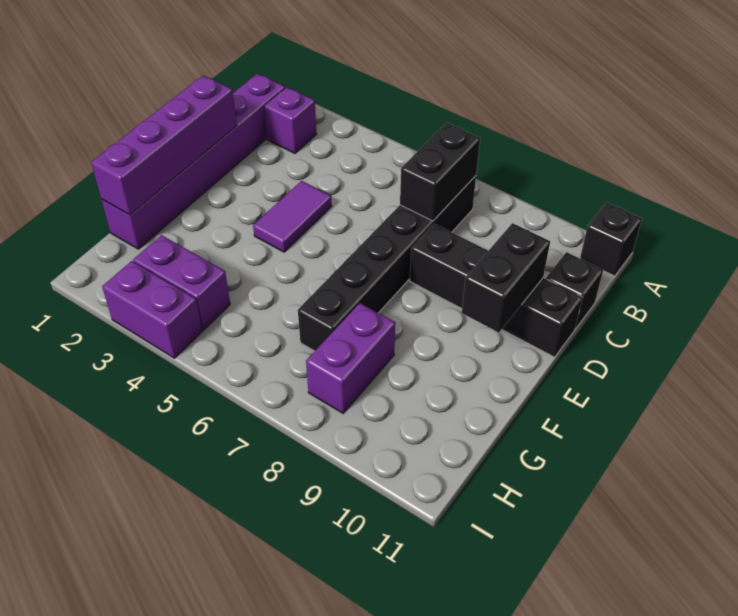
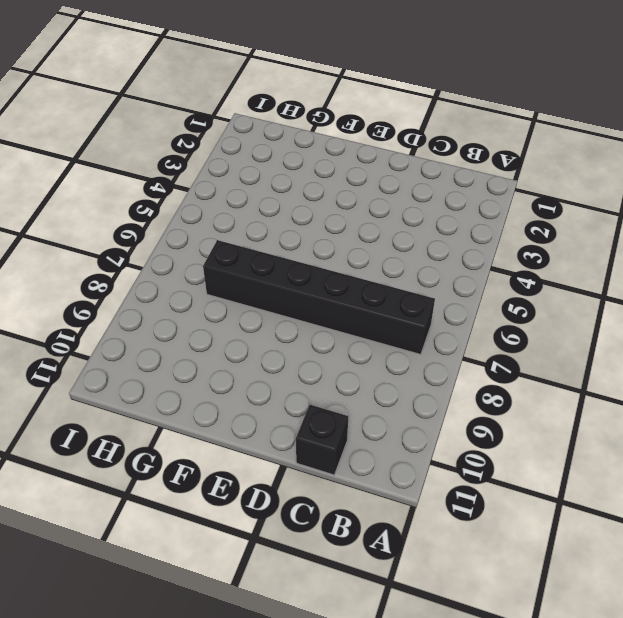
none -> black brick A11 level 1
none -> purple brick B1:G1 level 1
none -> purple brick B2 level 1

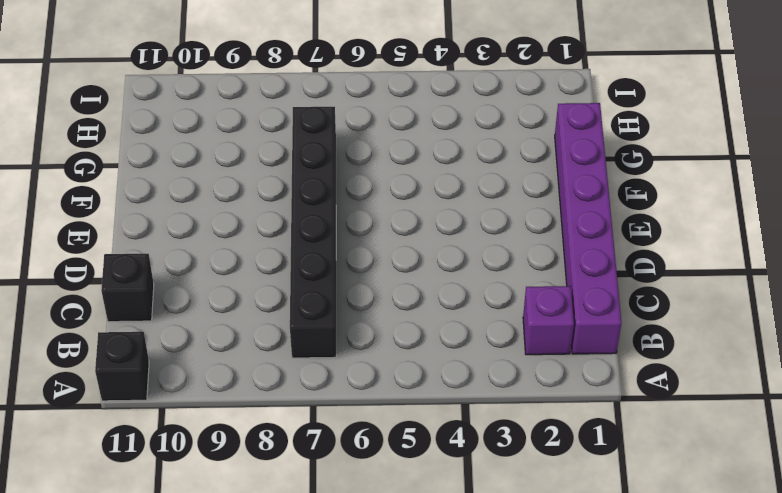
none -> purple tile D4:E4 level 1
none -> black brick D8:D11 level 1
none -> purple brick G8:H8 level 1

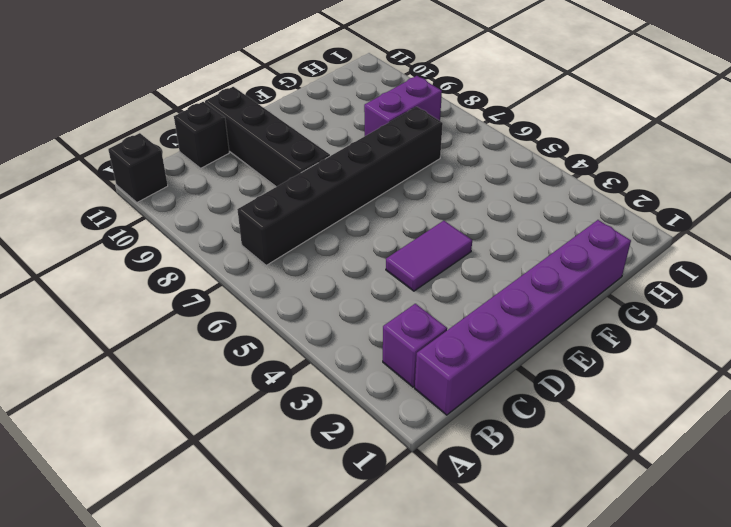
none -> purple brick H3:H4 level 1
none -> purple brick I3:I4 level 1
none -> black brick B7:C7 level 2

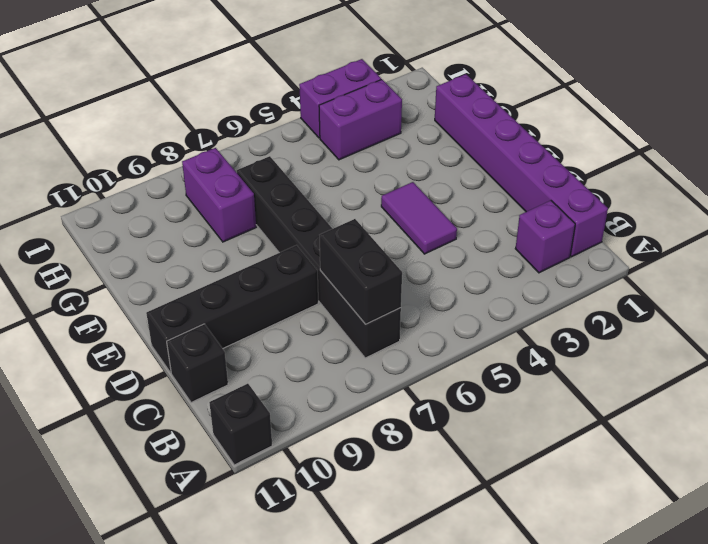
none -> purple brick D1:G1 level 2
none -> black brick D10:E10 level 2

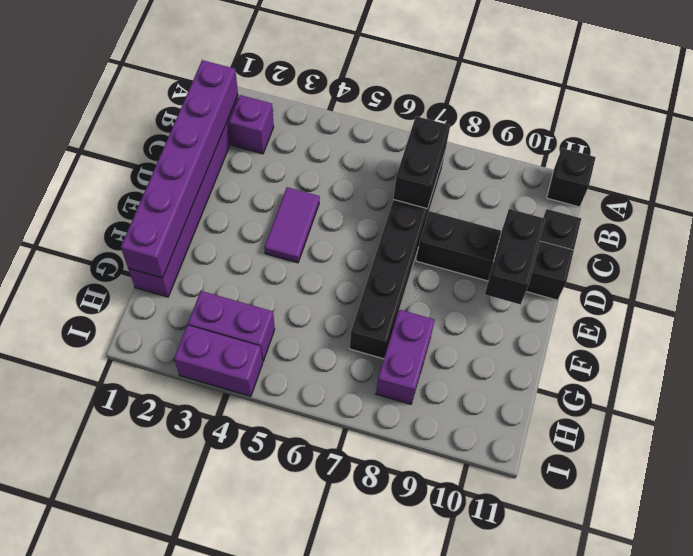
purple brick B1:G1 level 2 -> purple brick D1:G1 level 2

